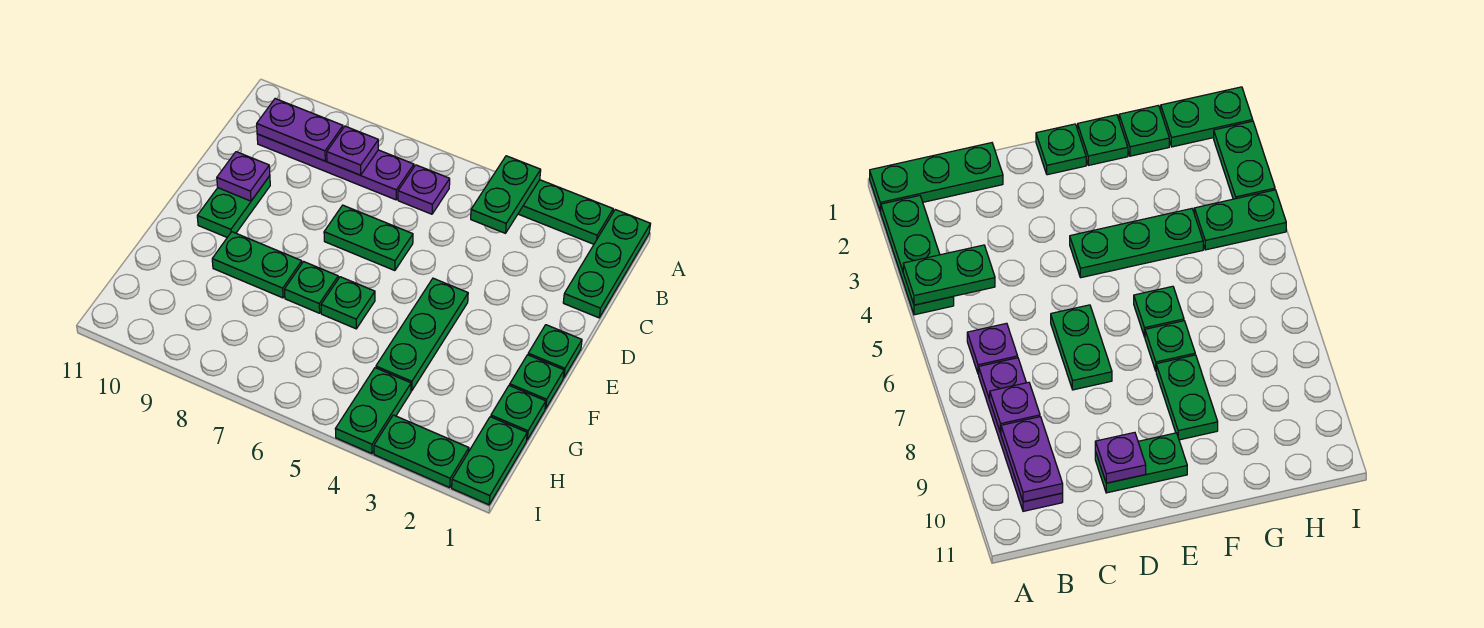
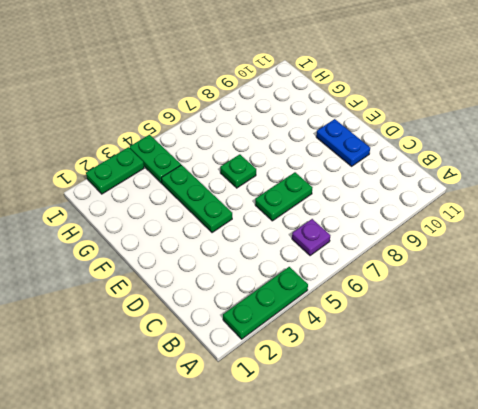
blue plate D10:E10 level 1 -> green plate D10:E10 level 1
none -> green plate A1:C1 level 1
none -> purple plate B7:B10 level 1
none -> green plate E1 level 1

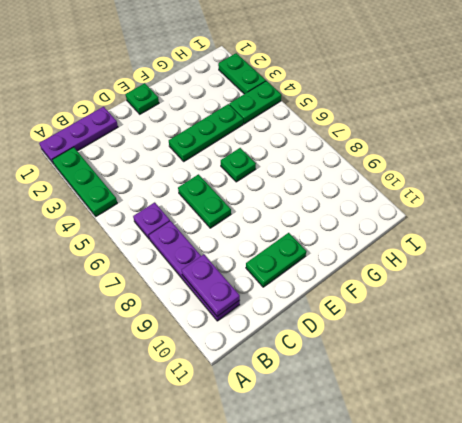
purple plate A1:C1 level 1 -> green plate A1:C1 level 1
none -> green plate F1 level 1
none -> green plate F7 level 1
none -> green plate F8:F9 level 1

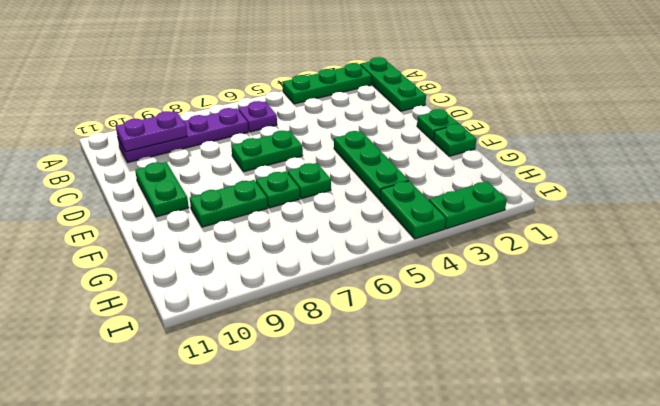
none -> green plate G1 level 1
none -> green plate H1:I1 level 1
none -> green plate A4:B4 level 2

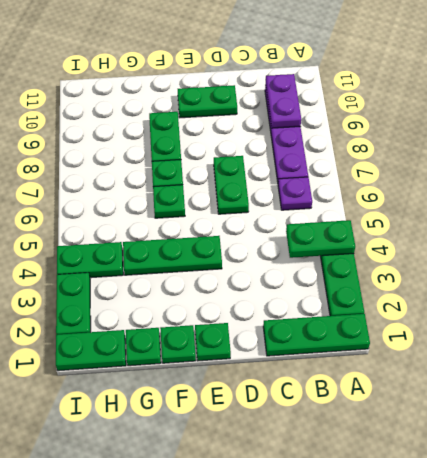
none -> purple plate B8 level 2
none -> purple plate D10 level 2

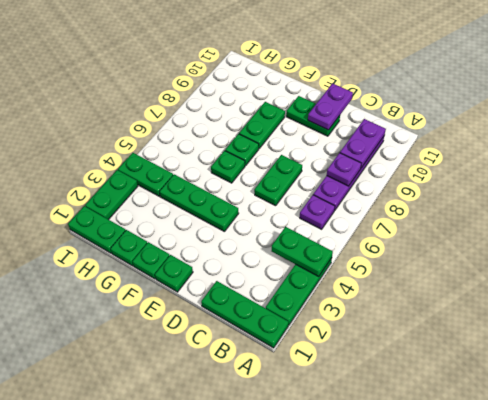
purple plate D10:D11 level 2 -> purple plate D10 level 2

